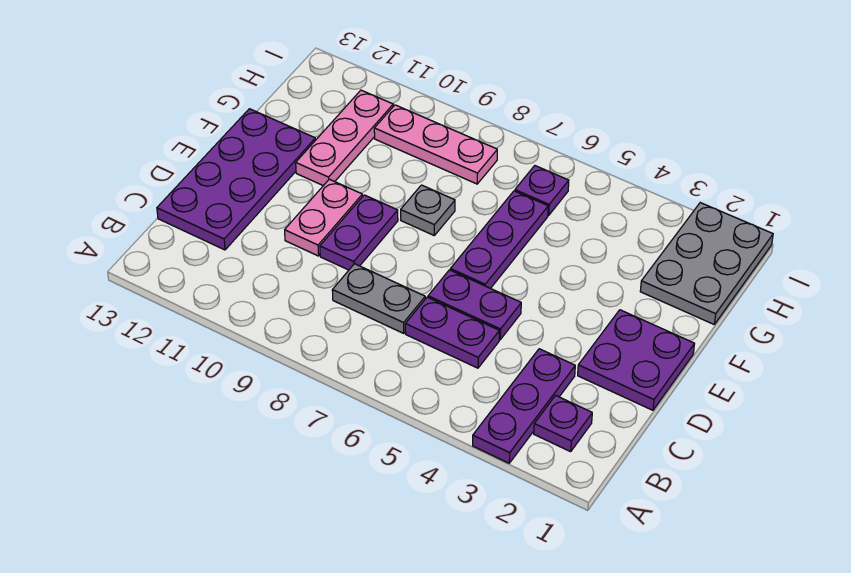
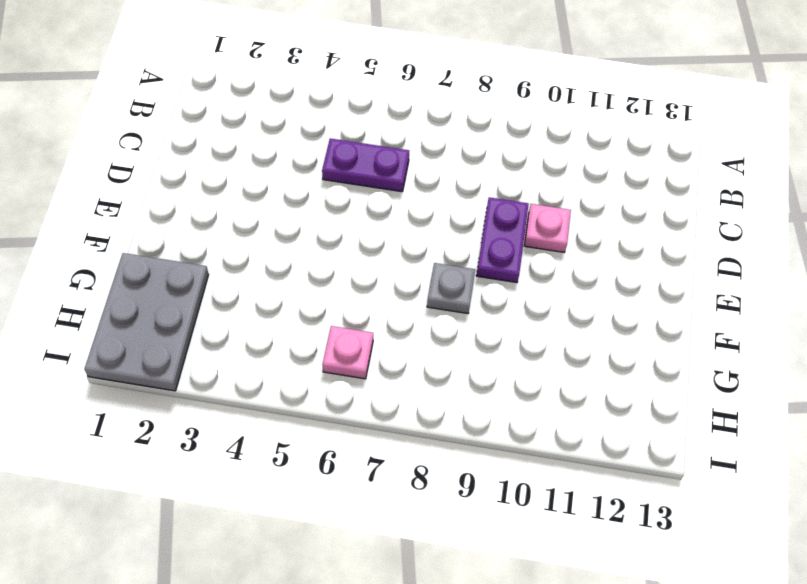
pink plate D10 level 1 -> pink plate D10:E10 level 1
pink plate H6 level 1 -> purple plate H6 level 1
none -> purple plate A3:C3 level 1
none -> purple plate B2 level 1
none -> grey plate C7:C8 level 1

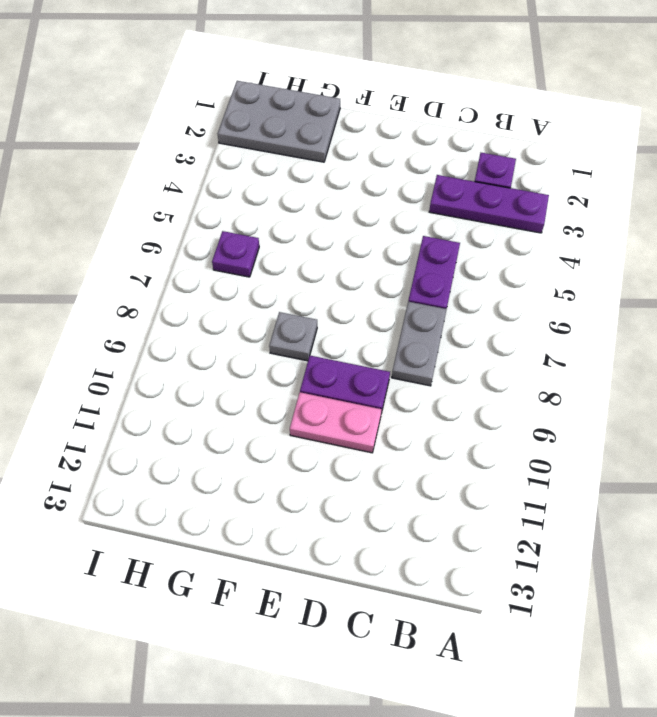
none -> purple plate C12:F13 level 1
none -> purple plate D1:E2 level 1
none -> purple plate D5:D6 level 1

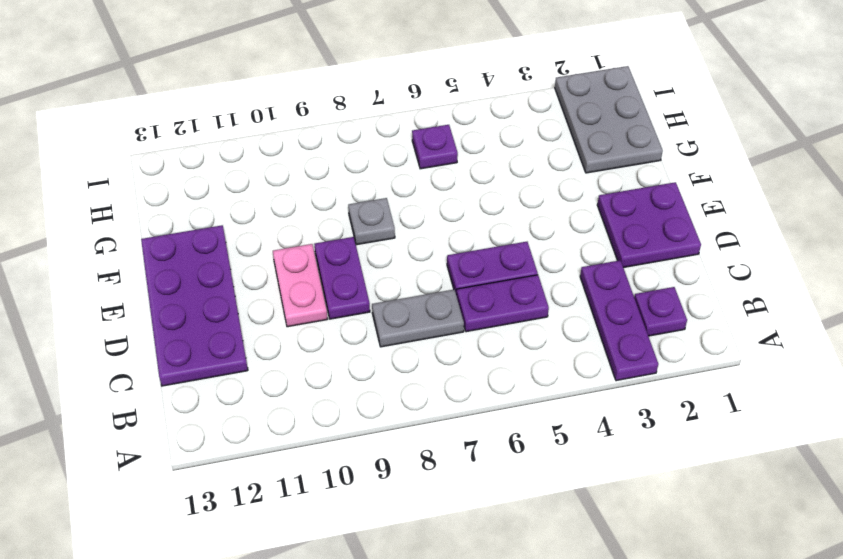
none -> purple plate E6:G6 level 1
none -> pink plate F11:H11 level 1
none -> pink plate H8:H10 level 1

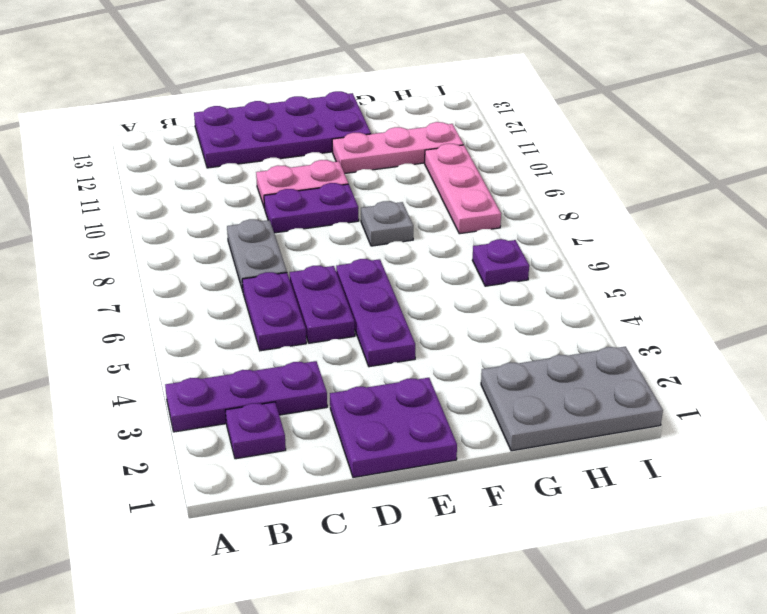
purple plate E4:E6 level 1 -> purple plate E6:G6 level 1

